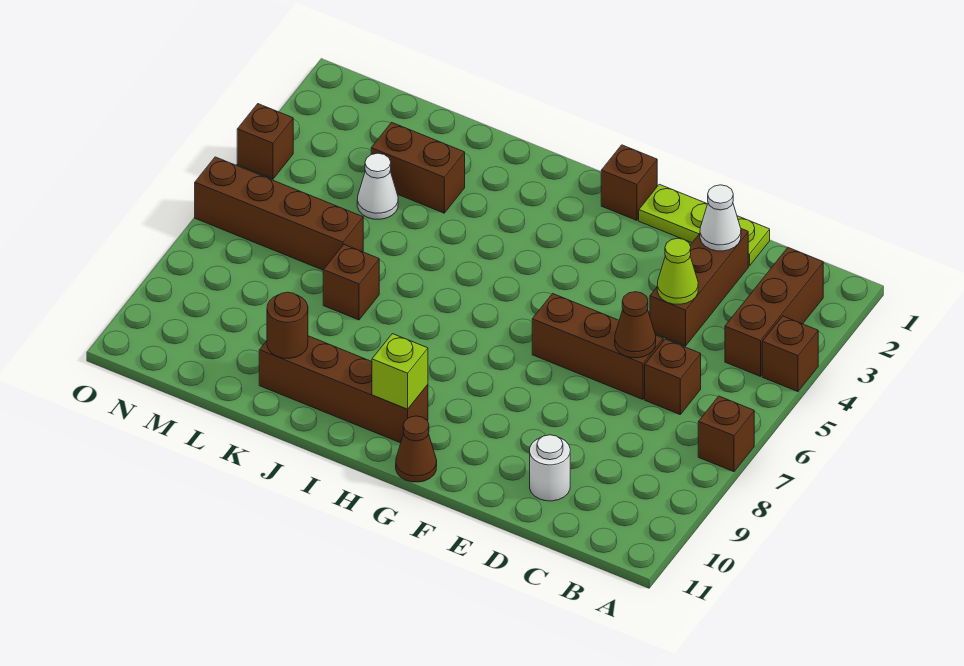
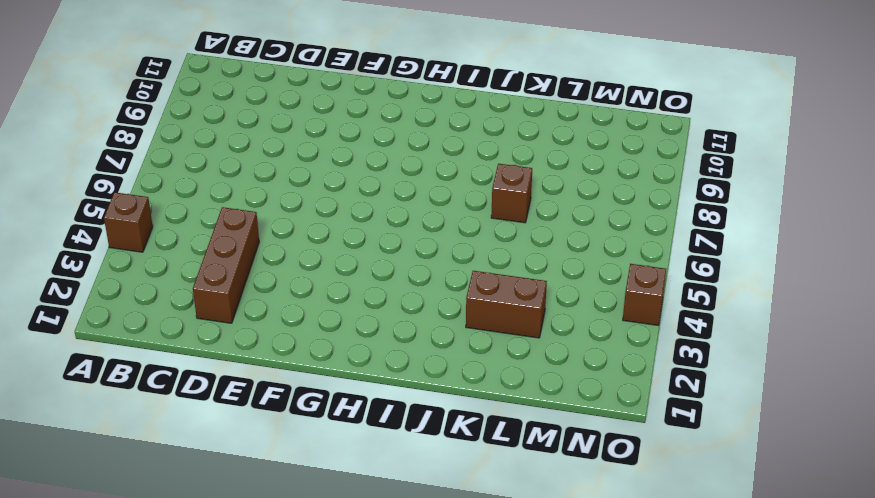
none -> brown brick A7 level 1
none -> brown brick B2:B4 level 1
none -> brown brick C6 level 1

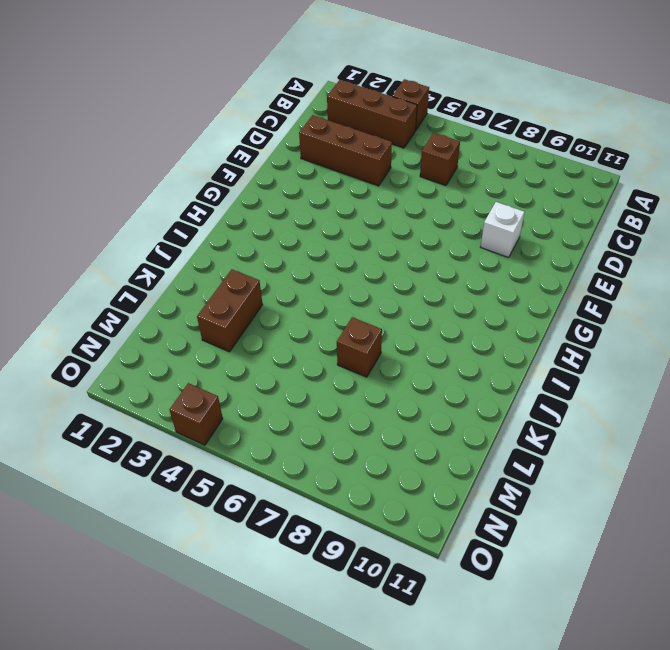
white brick E9 level 1 -> none
none -> brown brick A7 level 1
none -> lime plate D1:F1 level 1
none -> brown brick D6:F6 level 1

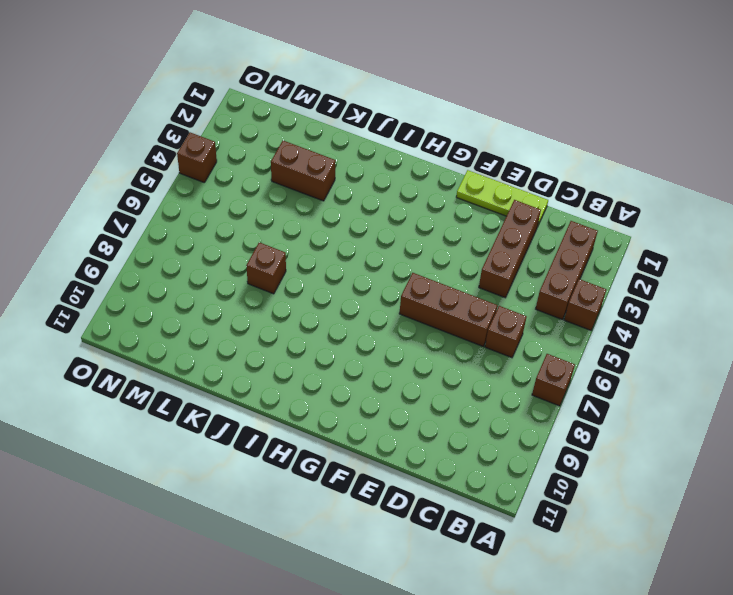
none -> white round brick D10 level 1
none -> brown brick G1 level 1
none -> brown cone G11 level 1

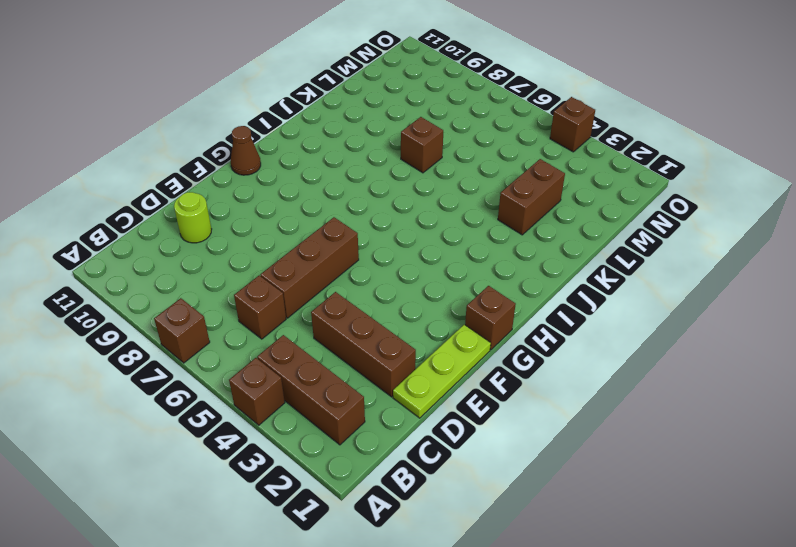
lime round brick D10 level 1 -> white round brick D10 level 1
none -> brown brick H10:K10 level 1
none -> white cone L4 level 1
none -> brown brick L6:O6 level 1

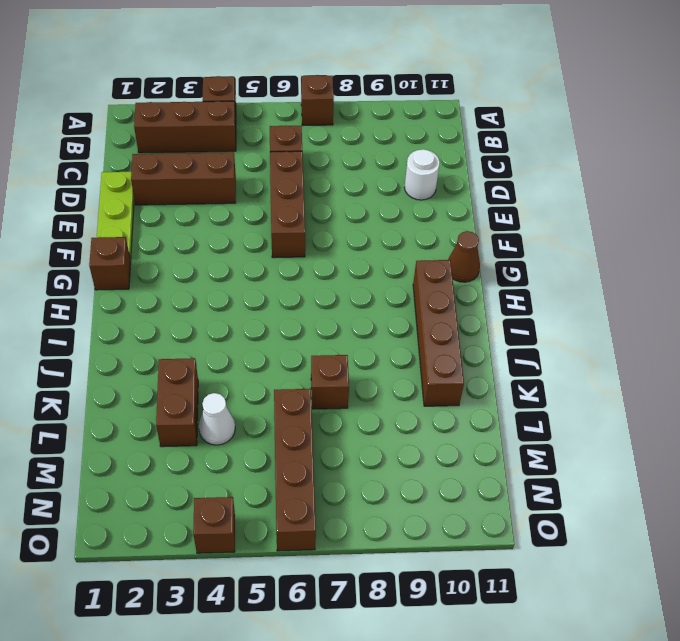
none -> white cone D2 level 2
none -> lime cone D4 level 2
none -> brown cone D6 level 2

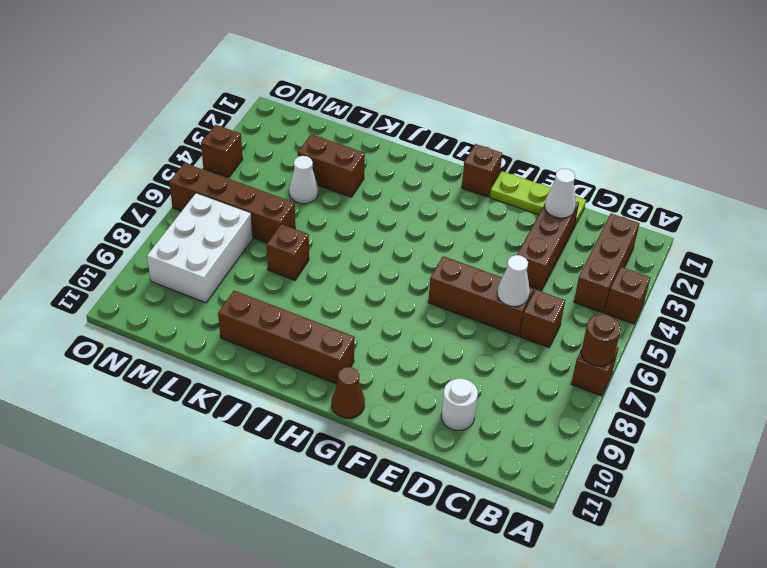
brown round brick A7 level 2 -> brown round brick K10 level 2
white cone D6 level 2 -> brown cone D6 level 2
white brick M7:N9 level 1 -> none
none -> lime cone D4 level 2
none -> lime brick H10 level 2

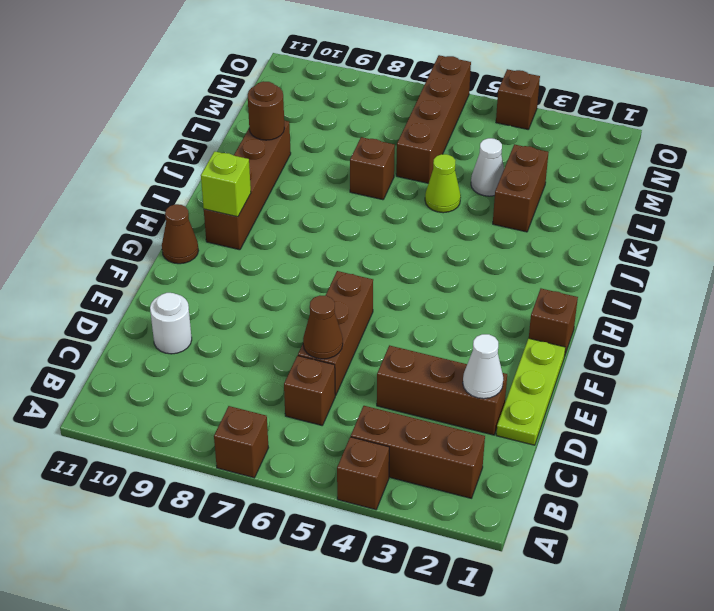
lime cone K5 level 1 -> lime cone D4 level 2

